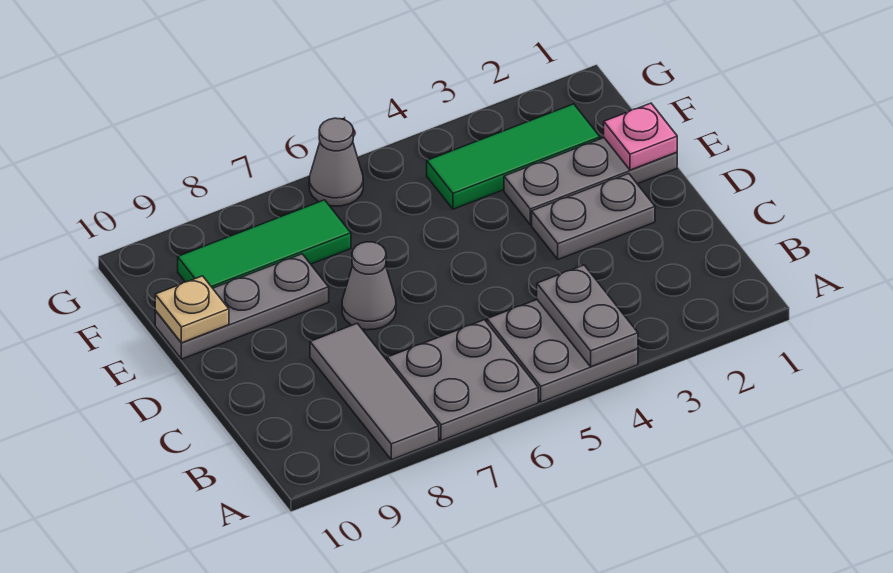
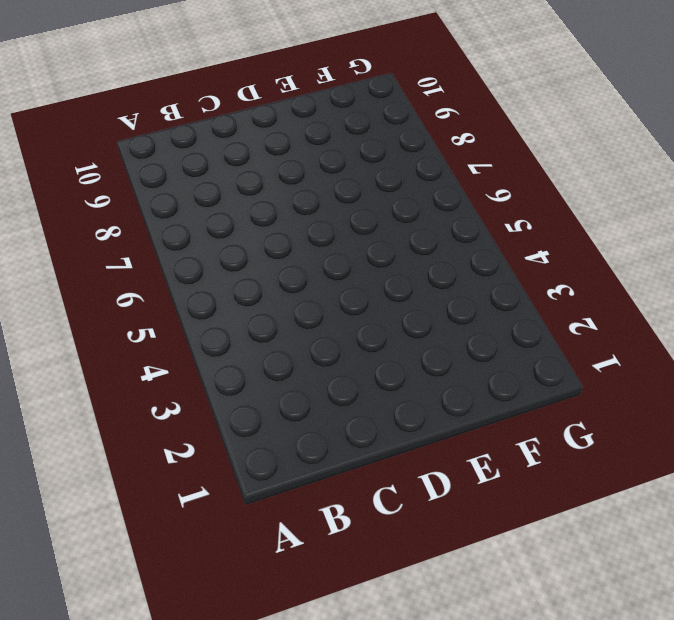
none -> grey plate A4:B5 level 1
none -> grey plate A6:B7 level 1
none -> grey tile A8:C8 level 1

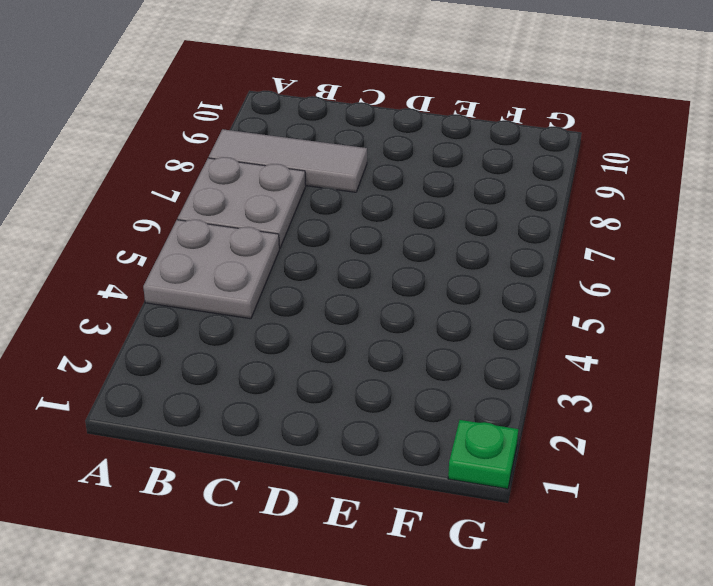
green plate G1 level 1 -> none
none -> grey plate D2:D3 level 1
none -> grey cone D7 level 1
none -> grey plate E1:E3 level 1

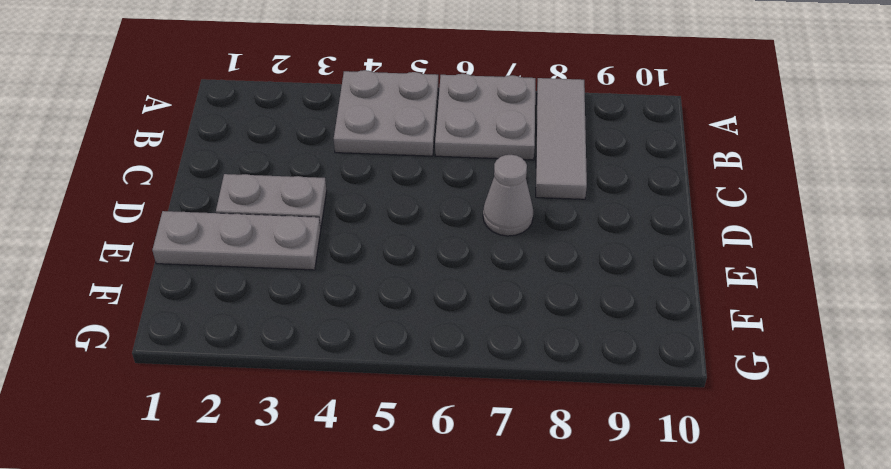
none -> grey plate E8:E10 level 1
none -> green tile F2:F4 level 1
none -> green tile F7:F9 level 1

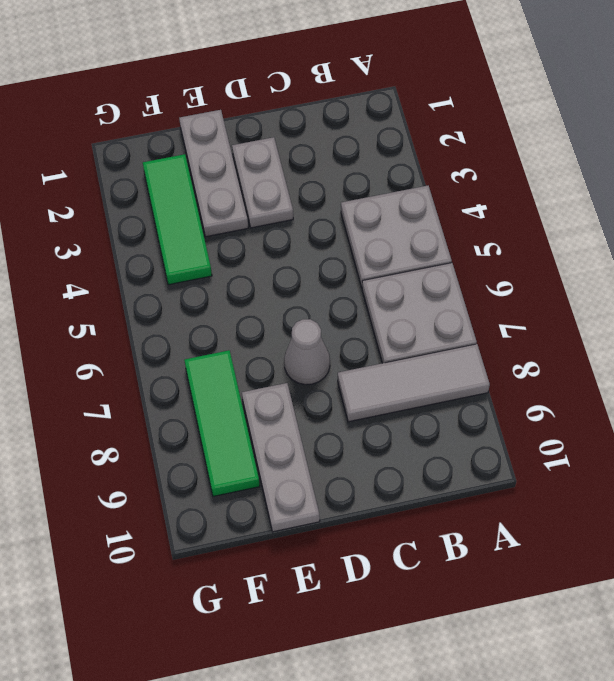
none -> grey cone G6 level 1
none -> grey plate A4:B4 level 2
none -> pink plate E1 level 2

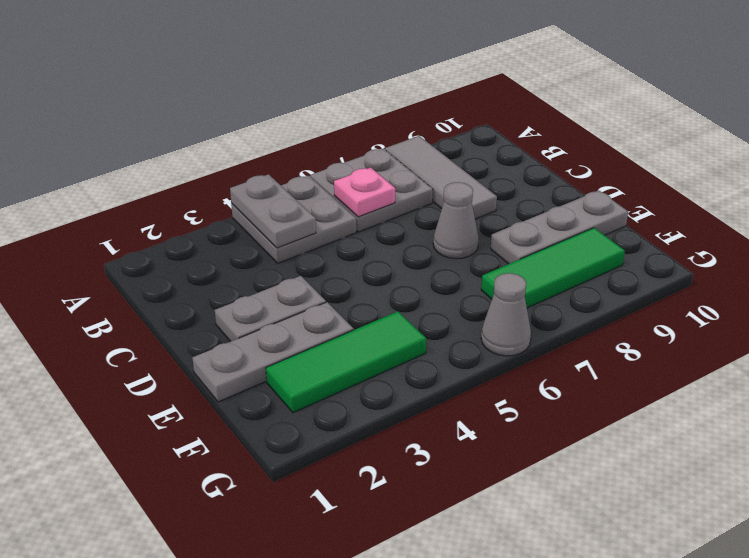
pink plate B6 level 2 -> pink plate E1 level 2
none -> tan plate E10 level 2

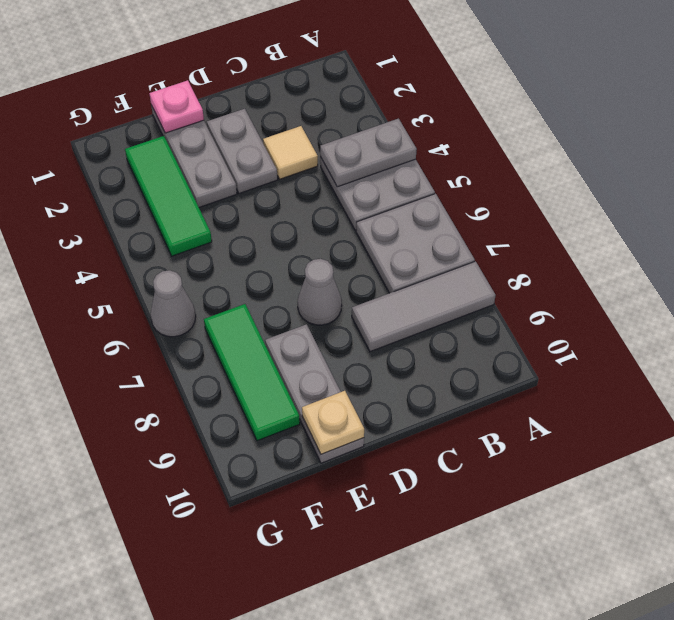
tan tile C3 level 1 -> none

